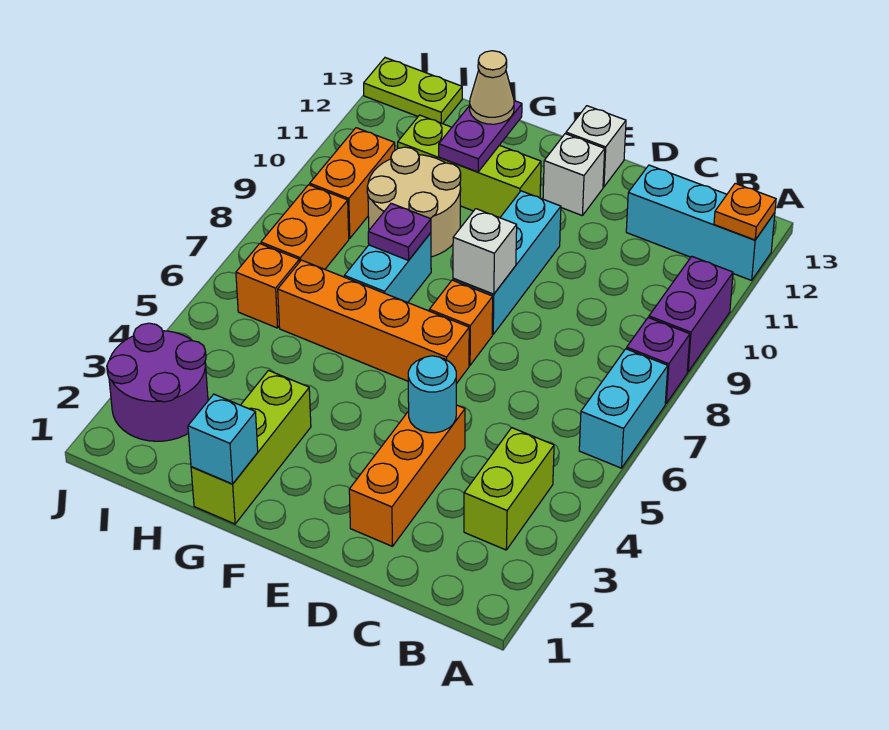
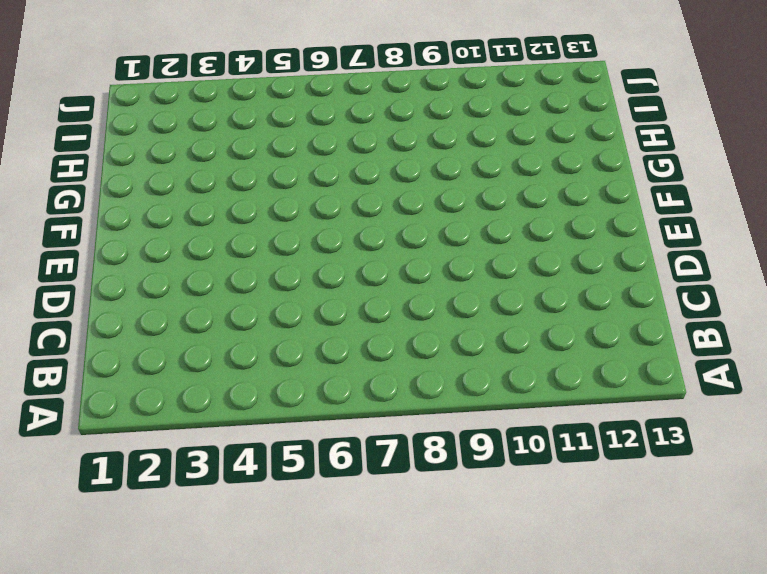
none -> cyan brick A6:A7 level 1
none -> purple brick A8 level 1
none -> purple brick A9:A10 level 1

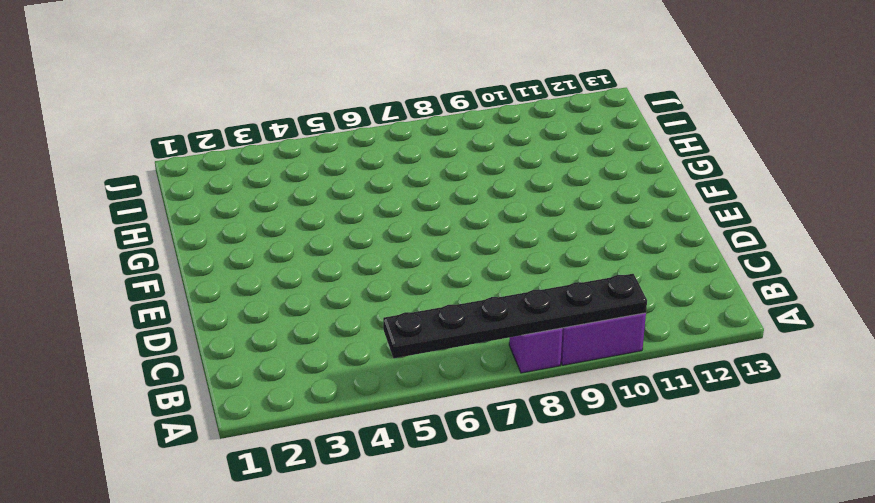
black plate A5:A10 level 2 -> none
none -> cyan brick A6:A7 level 1
none -> cyan brick A12:C12 level 1
none -> lime brick B3:B4 level 1

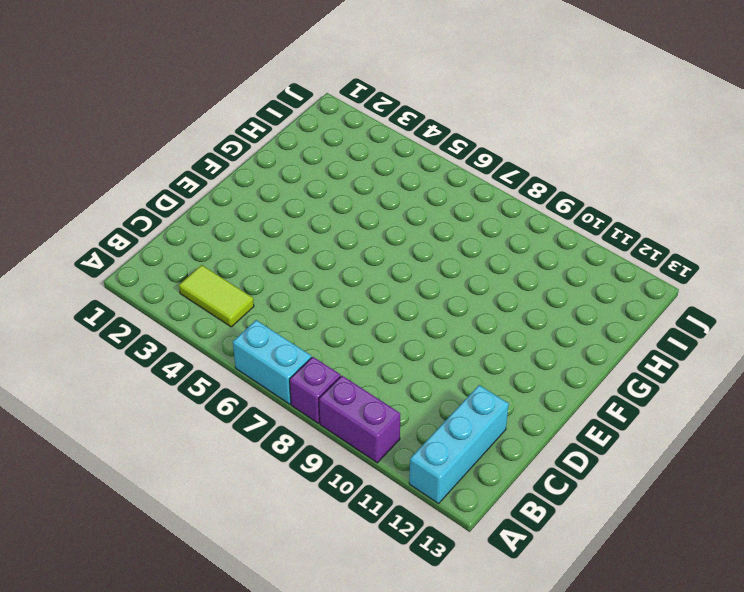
lime tile B3:B4 level 1 -> lime brick B3:B4 level 1
none -> orange brick D2:D4 level 1
none -> orange brick E6:H6 level 1
none -> orange brick E7 level 1

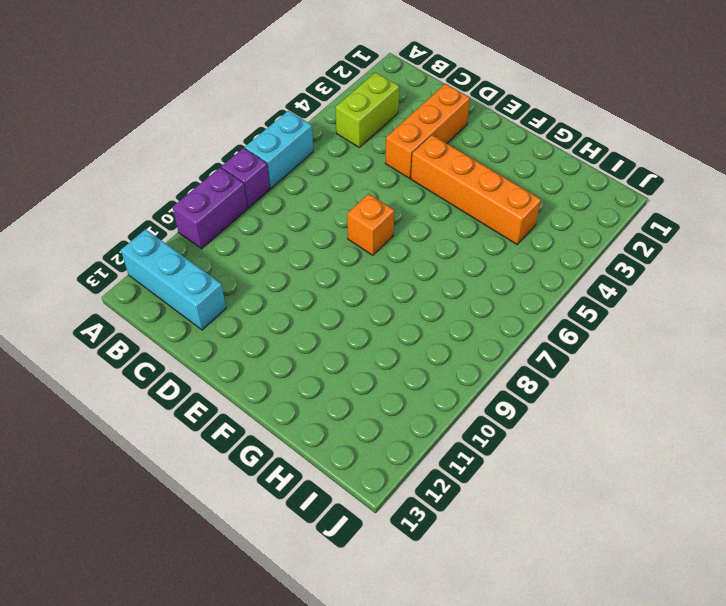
orange brick E4:H4 level 1 -> orange brick E6:H6 level 1
none -> cyan brick E8:E10 level 1
none -> white brick E12 level 1
none -> white brick E13 level 1

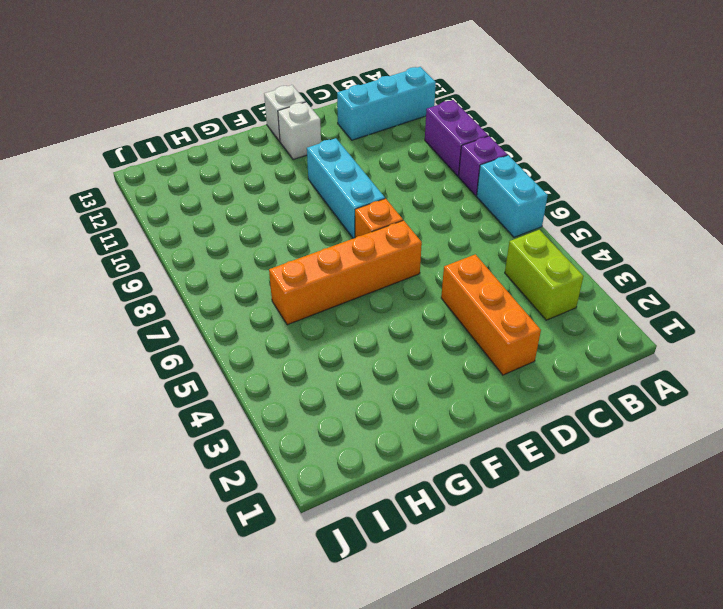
none -> lime brick F11:H11 level 1
none -> lime brick G1:G3 level 1
none -> cyan brick G7:G8 level 1

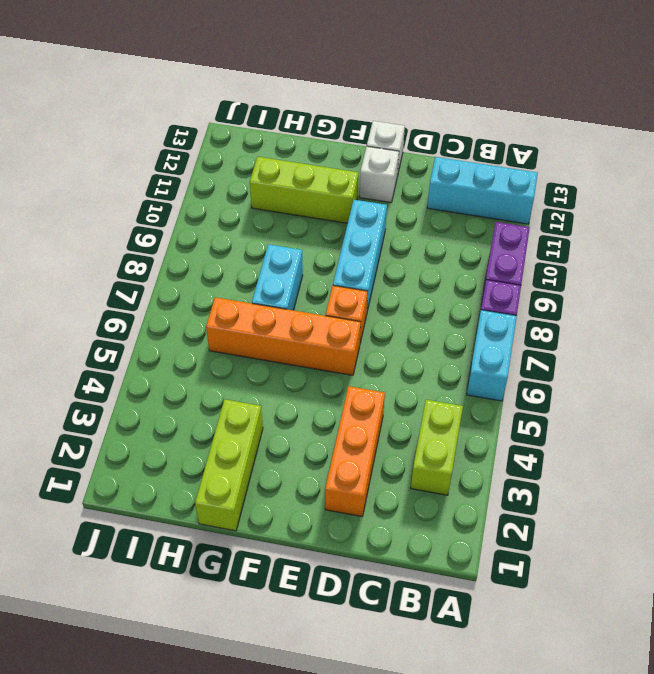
none -> tan round brick G9:H10 level 1
none -> purple round brick I2:J3 level 1
none -> orange brick I6 level 1

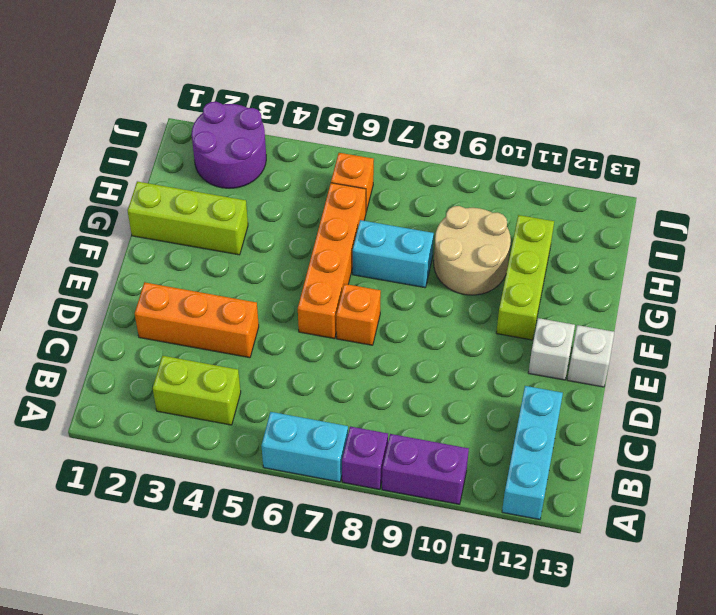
none -> cyan brick E8:E10 level 1
none -> orange brick I7:I8 level 1
none -> orange brick I9:I10 level 1

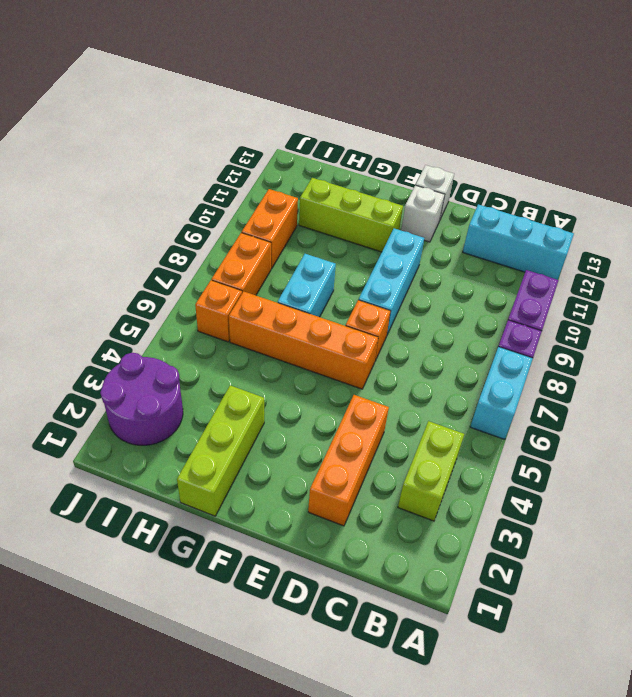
none -> tan round brick G9:H10 level 1
none -> lime plate I13:J13 level 1
none -> orange plate A12 level 2

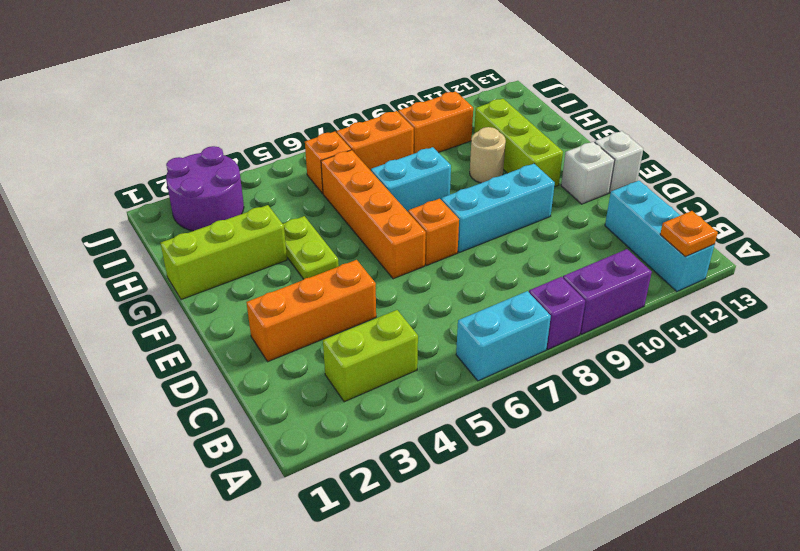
lime plate F4:G4 level 1 -> lime plate I13:J13 level 1
tan round brick G10 level 1 -> tan round brick G9:H10 level 1
none -> cyan round brick D4 level 2
none -> white brick E8 level 2
none -> cyan brick G1 level 2

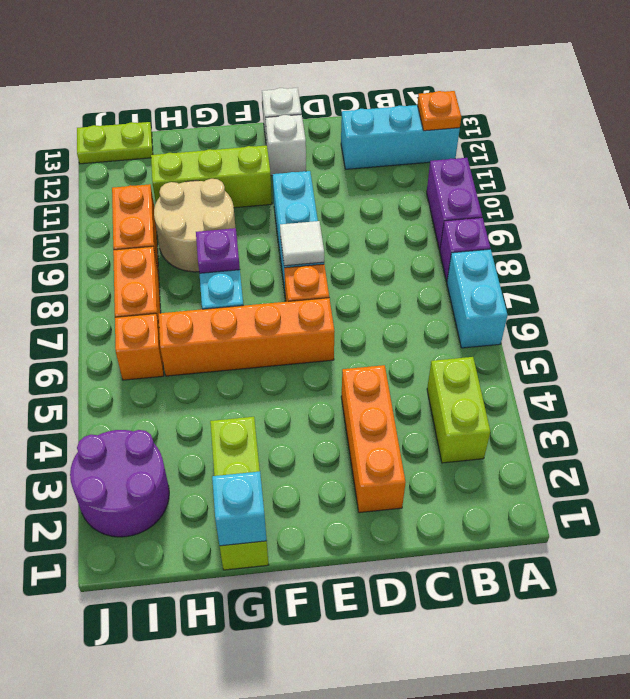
white tile E8 level 2 -> white brick E8 level 2
none -> cyan round brick D4 level 2
none -> purple plate G11:G12 level 2
none -> tan cone G12 level 3

